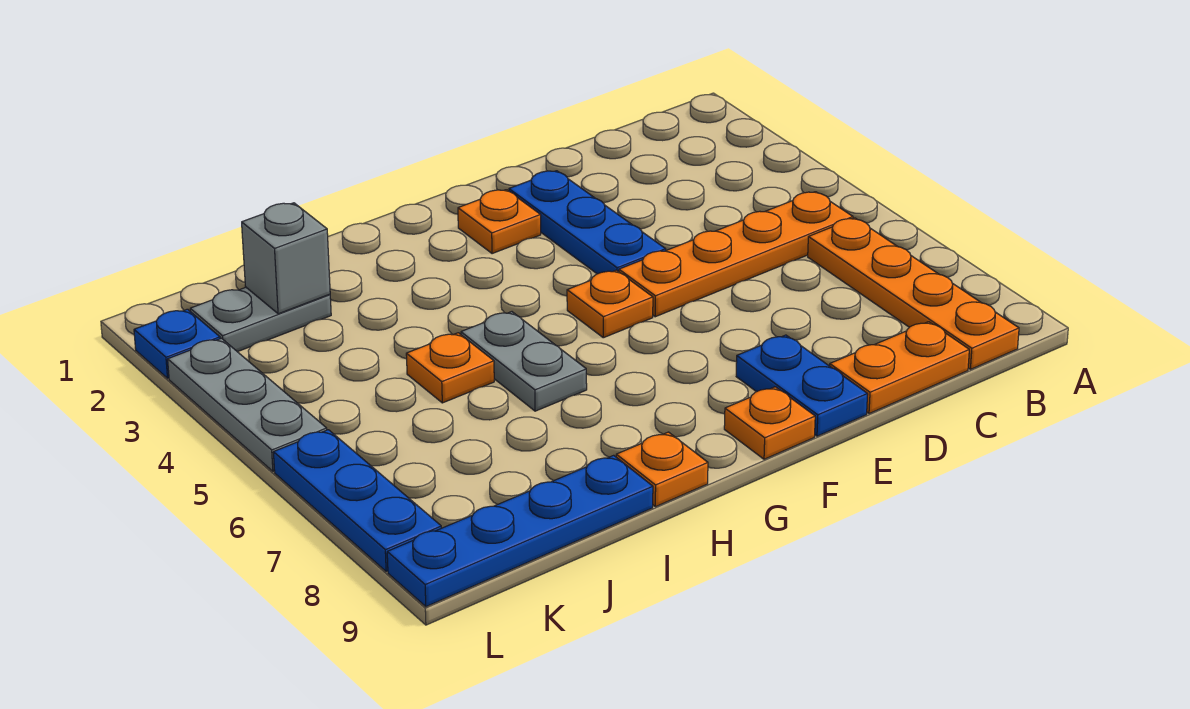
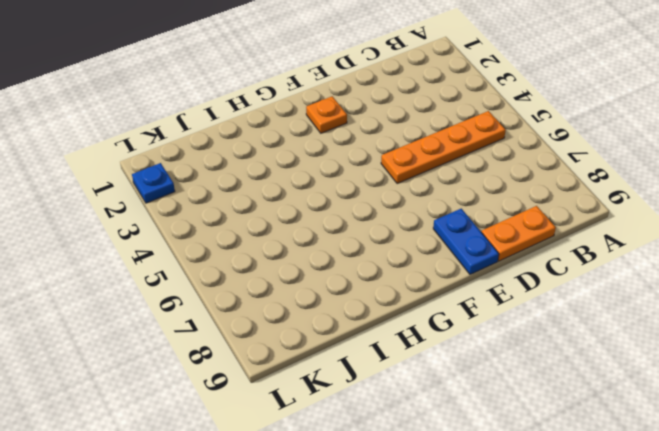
none -> orange plate B6:B9 level 1
none -> blue plate E2:E4 level 1
none -> orange plate F5 level 1

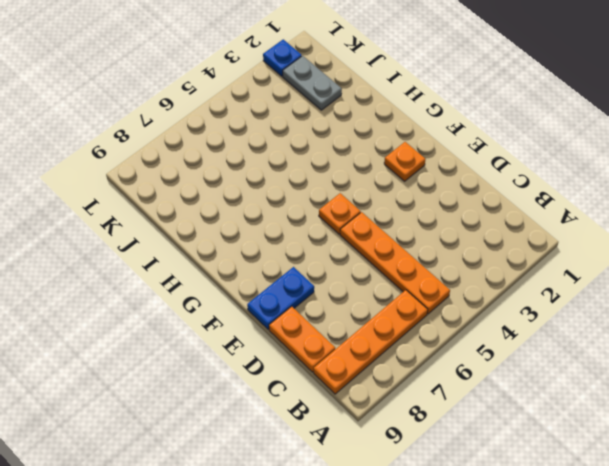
none -> blue plate E2:E4 level 1
none -> orange plate F9 level 1
none -> grey plate H5:H6 level 1

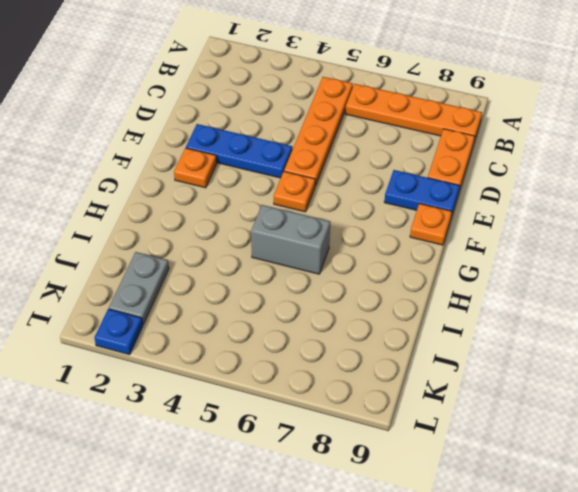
grey brick H5:H6 level 1 -> grey plate H5:H6 level 1
none -> orange plate H9 level 1
none -> orange plate I5 level 1
none -> blue plate I9:L9 level 1

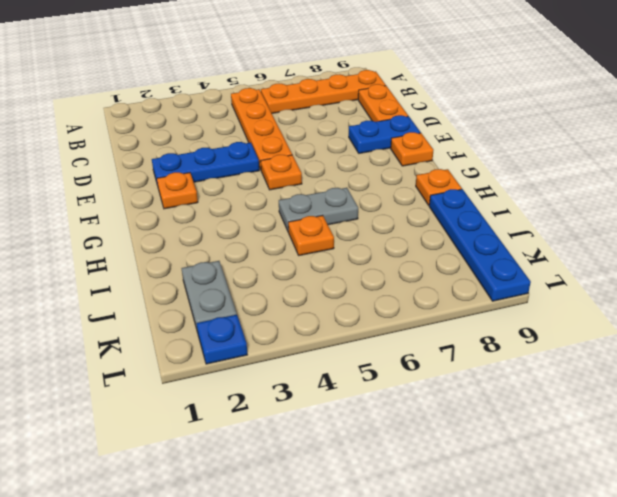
none -> grey plate L3:L5 level 1
none -> blue plate L6:L8 level 1
none -> grey brick J2 level 2

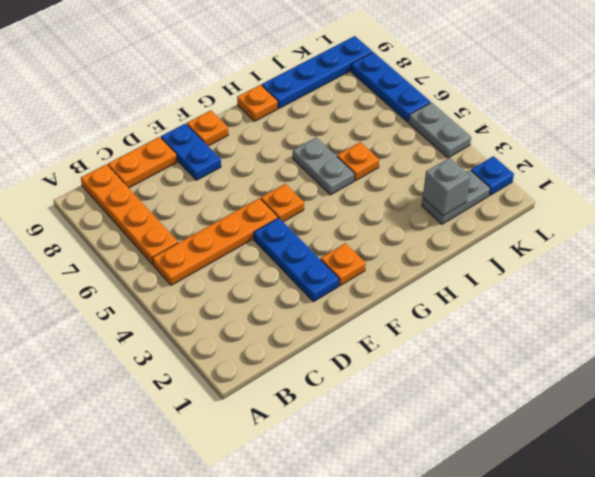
grey plate L4:L5 level 1 -> grey plate L3:L5 level 1

